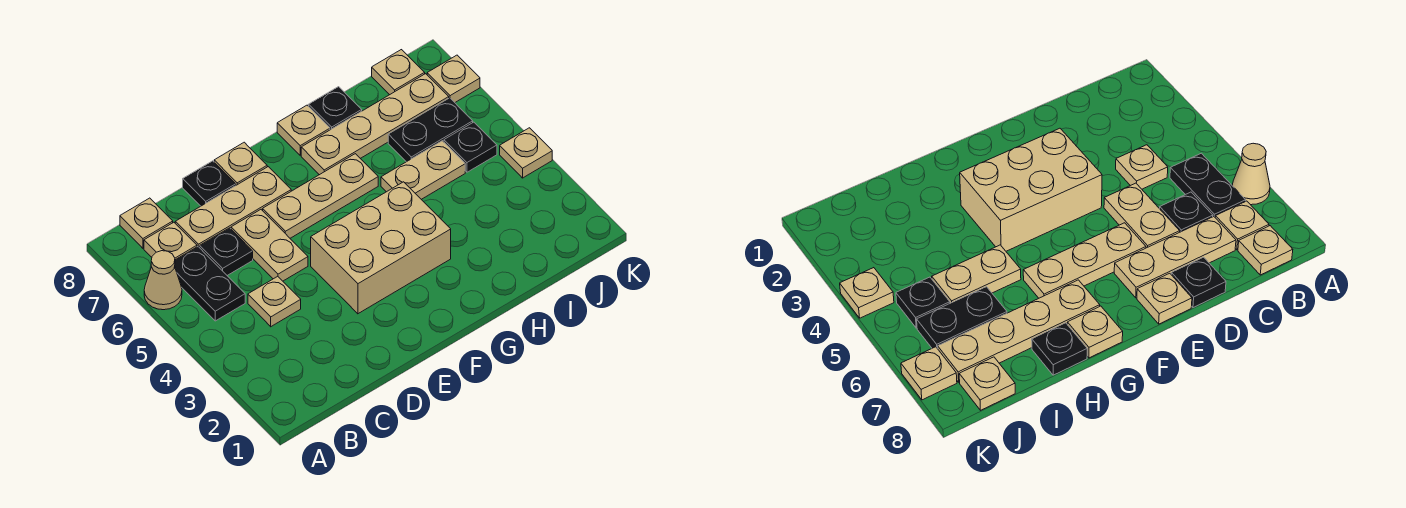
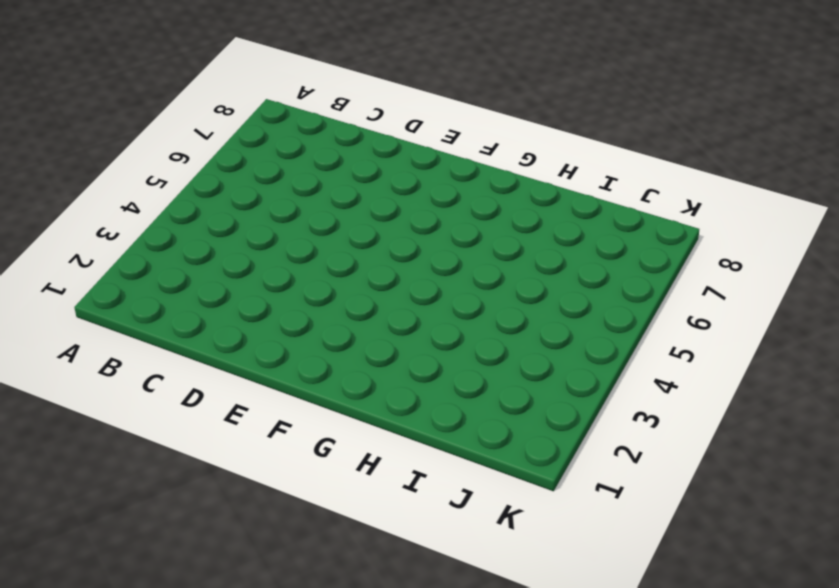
none -> tan cone A6 level 1
none -> black plate B5:B6 level 1
none -> tan plate B7 level 1

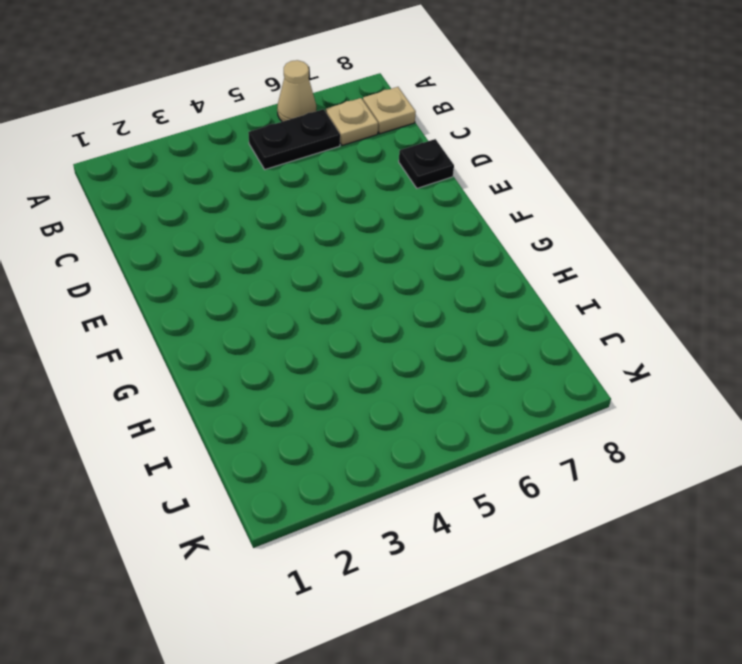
none -> tan plate C4 level 1
none -> black plate C6 level 1
none -> tan plate C7:E7 level 1

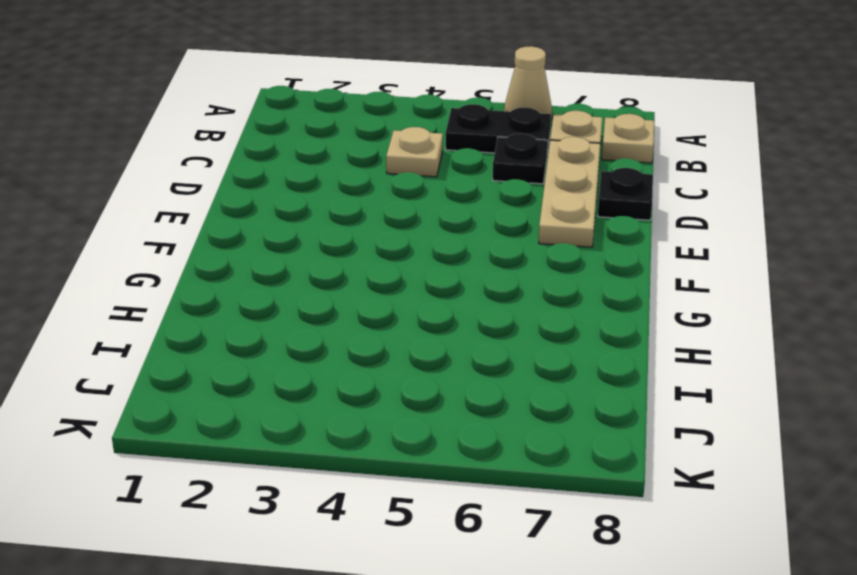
none -> tan plate D5:D6 level 1
none -> tan brick E3:G4 level 1
none -> tan plate E6:G6 level 1

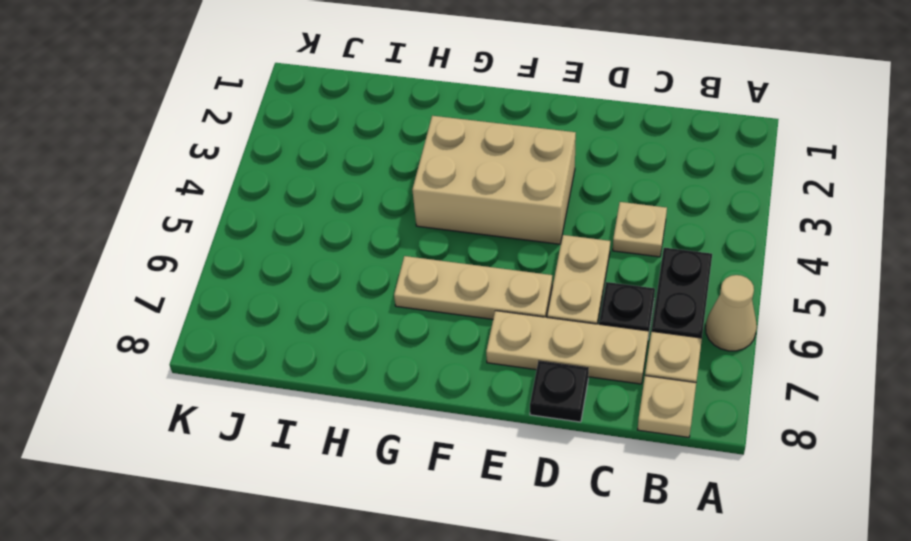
none -> tan plate E8 level 1
none -> tan plate G7:J7 level 1
none -> tan plate G8 level 1

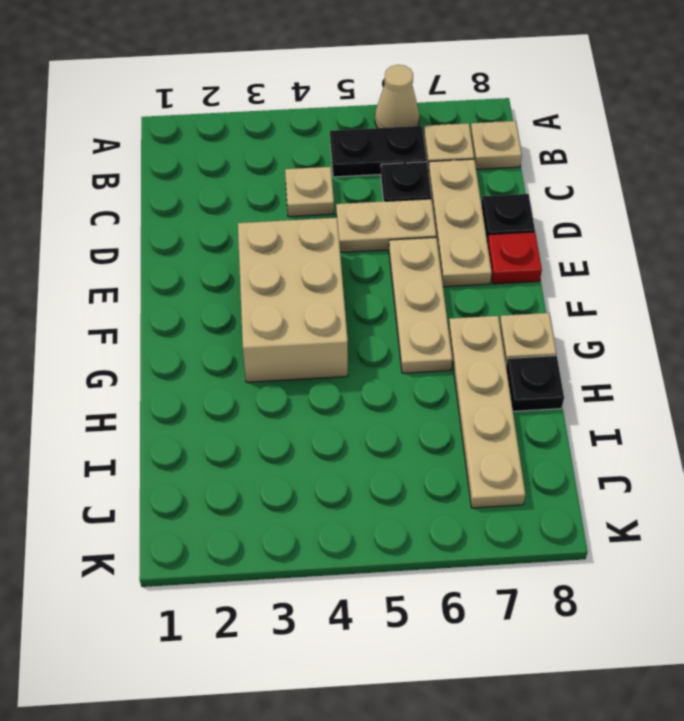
red plate E8 level 1 -> tan plate E8 level 1
none -> tan plate H5:I5 level 1
none -> black plate I6:J6 level 1
none -> black plate J5 level 1

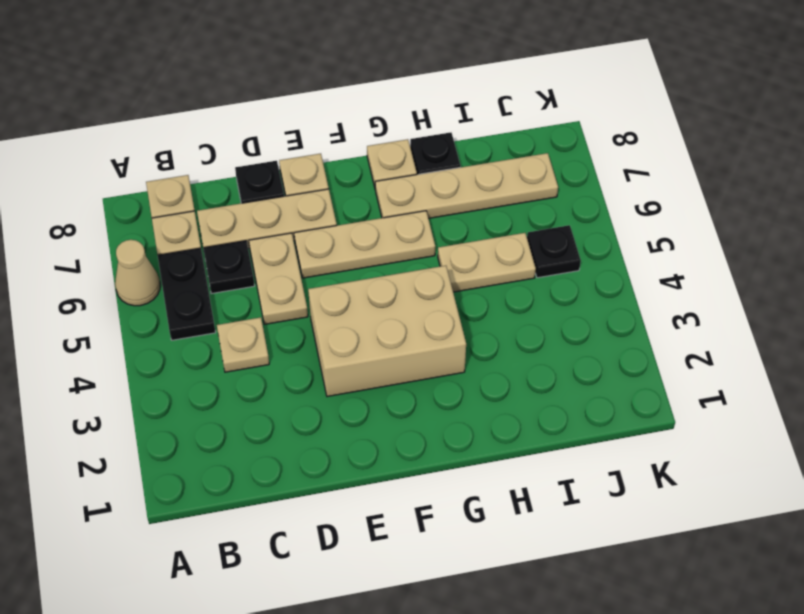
none -> black plate I6:J6 level 1
none -> tan plate J8 level 1
none -> tan plate K4 level 1

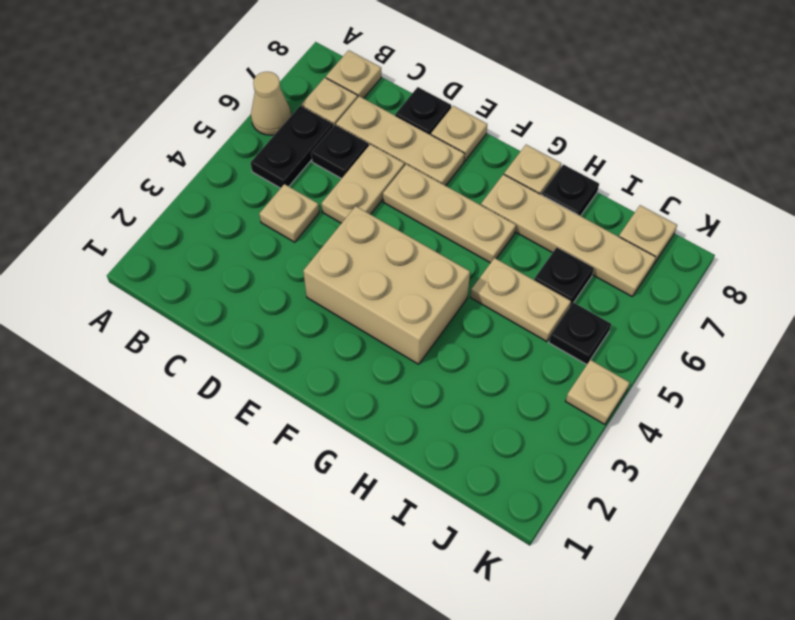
black plate I6 level 1 -> black plate I6:J6 level 1
none -> tan plate K7 level 1

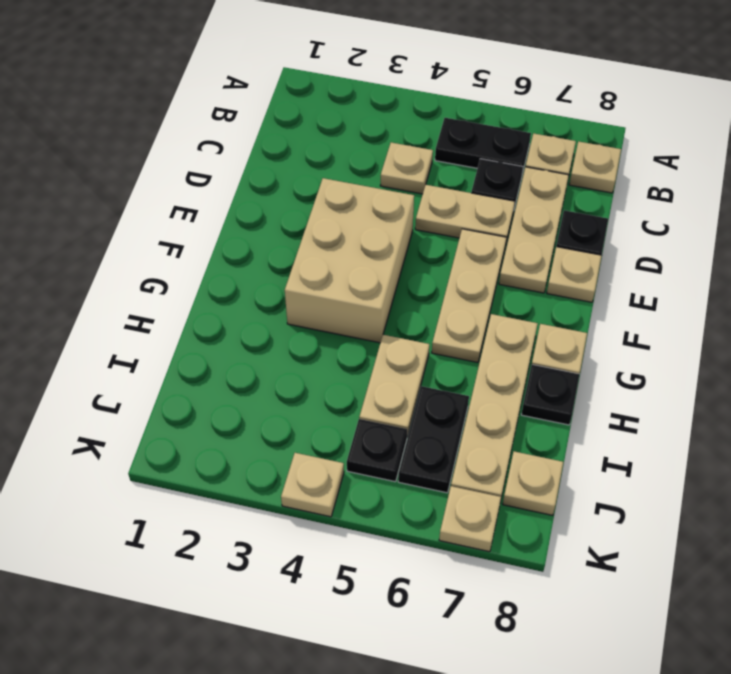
none -> tan cone A6 level 1

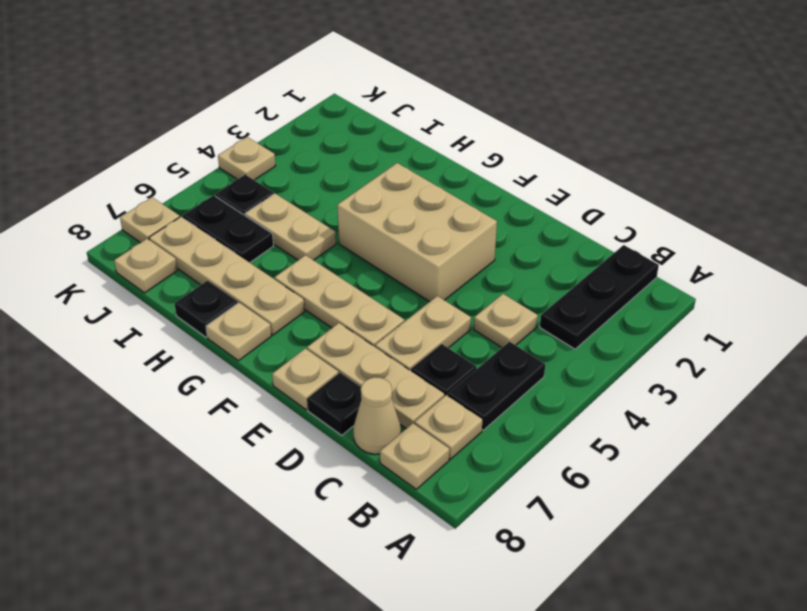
black plate B1:B3 level 1 -> none
tan cone C8 level 1 -> tan cone A6 level 1

